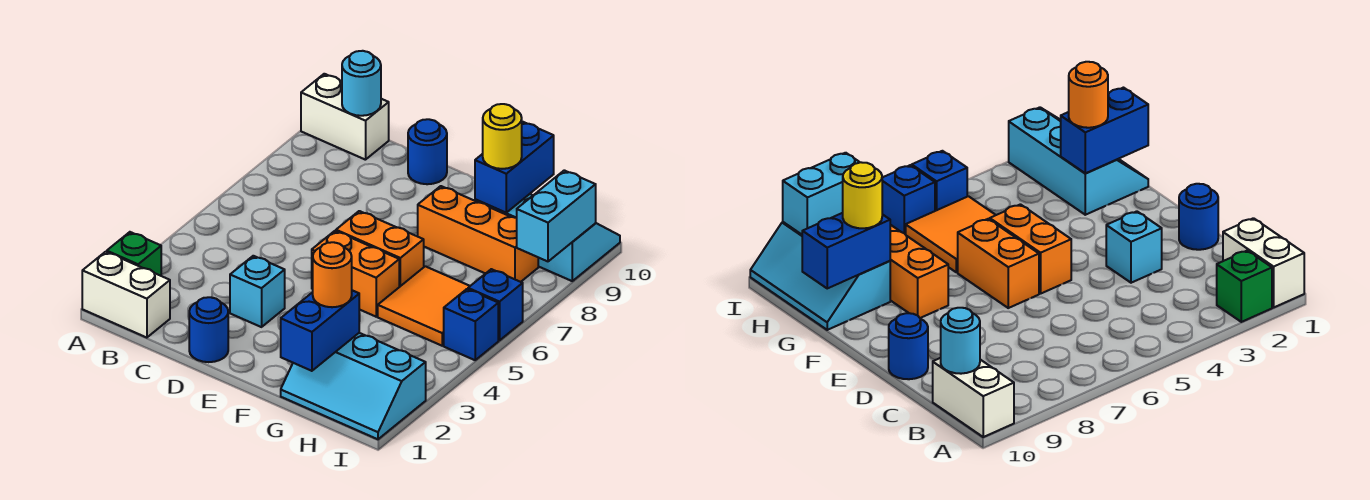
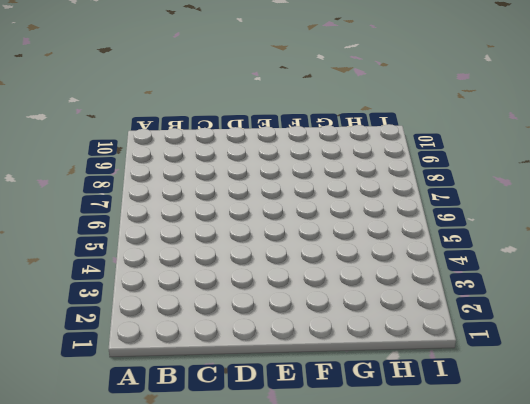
none -> white brick A1:B1 level 1
none -> green brick A2 level 1
none -> white brick A10:B10 level 1

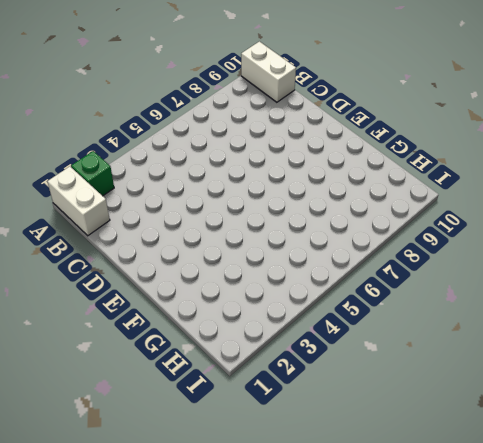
none -> blue round brick D1 level 1
none -> cyan brick D3 level 1
none -> blue round brick D10 level 1

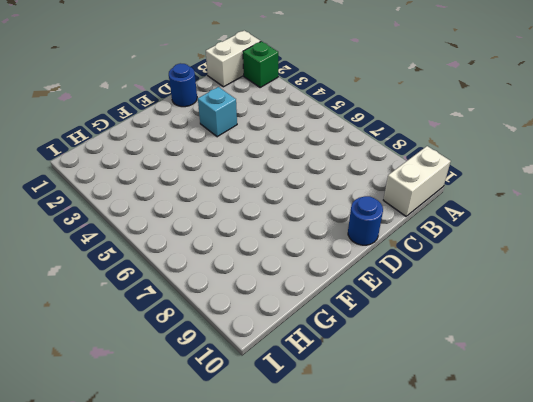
none -> orange brick E5:F5 level 1
none -> orange brick E6:F6 level 1
none -> orange brick F8:H8 level 1

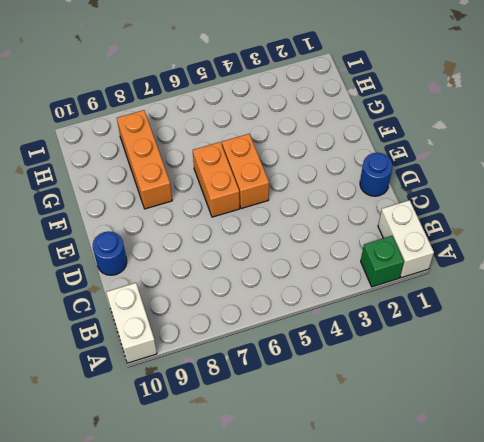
none -> cyan brick D3 level 1
none -> cyan slope G1:I2 level 1 top 2
none -> orange tile G5:H6 level 1

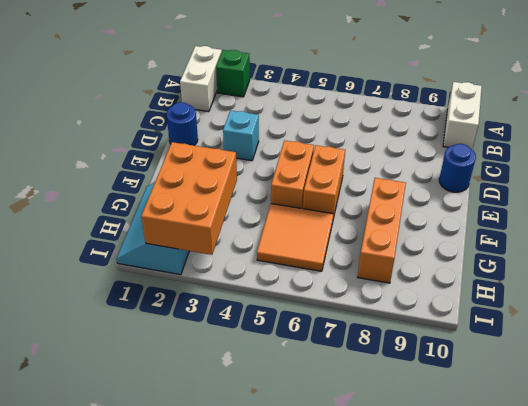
orange brick G2:I3 level 2 -> blue brick G1:G2 level 2
none -> cyan slope G9:I10 level 1 top 9
none -> blue brick I5 level 1
none -> blue brick I6 level 1

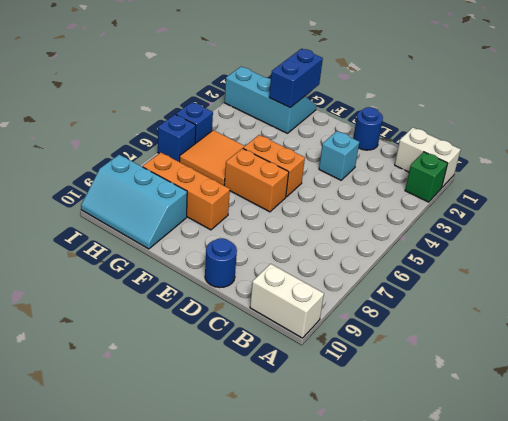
none -> cyan round brick B10 level 2
none -> blue brick G9:G10 level 2
none -> cyan brick I8:I9 level 2

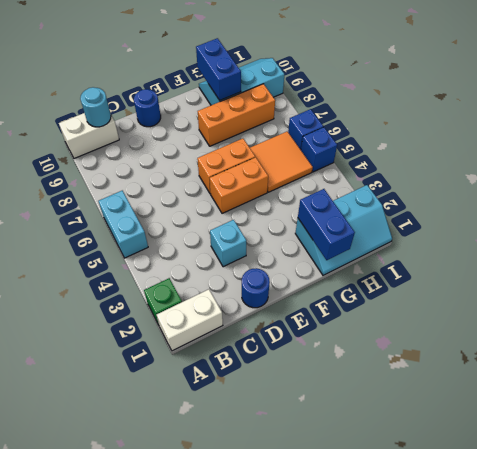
cyan brick A5:A6 level 1 -> cyan brick I8:I9 level 2
none -> orange round brick G2 level 3
none -> yellow round brick G9 level 3

